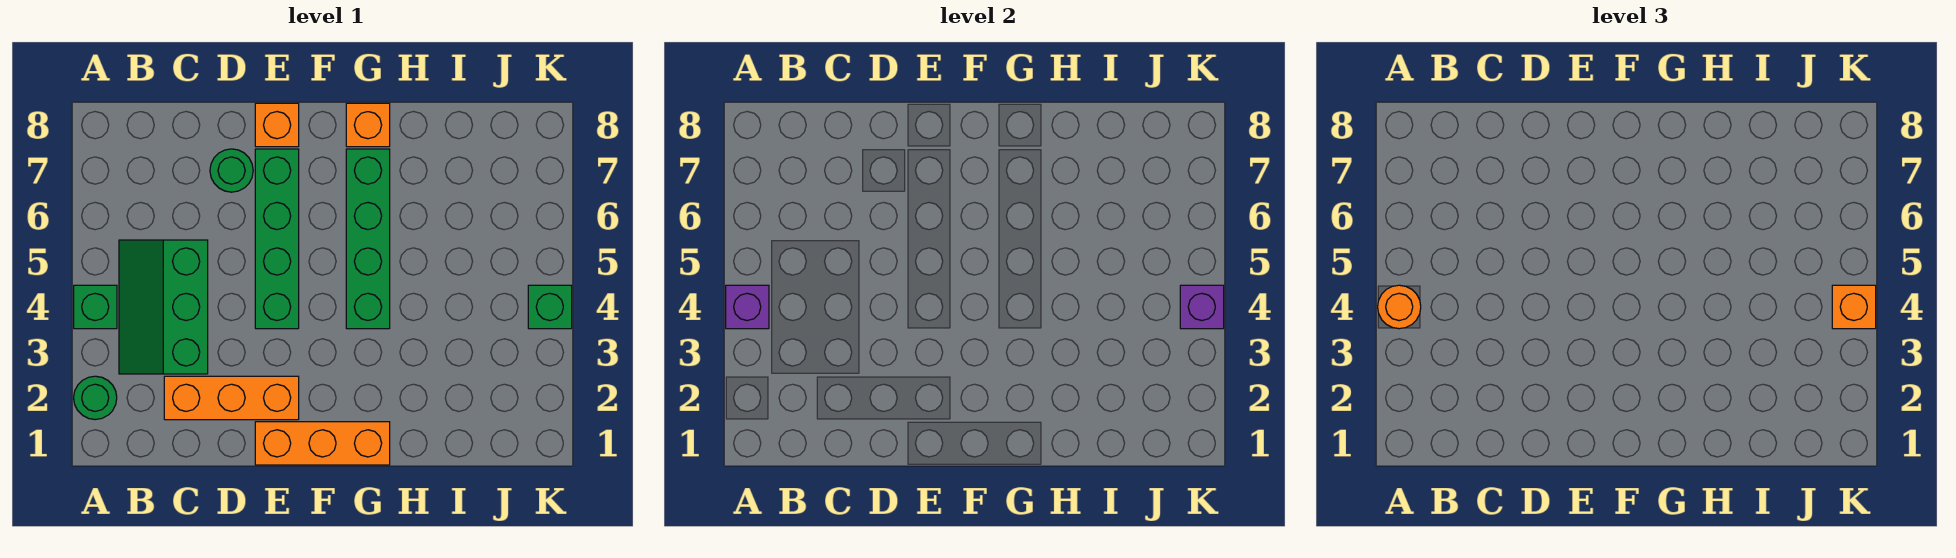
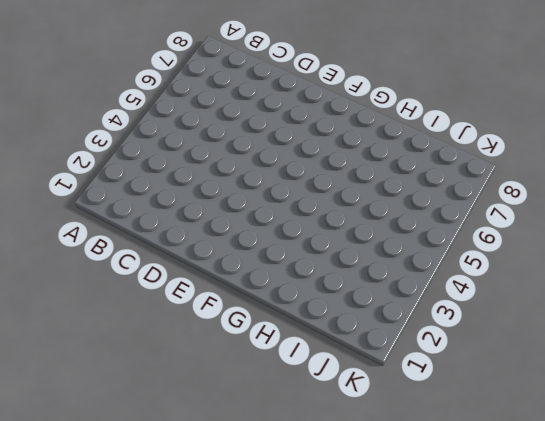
none -> green round brick A2 level 1
none -> green brick A4 level 1
none -> green slope B3:C5 level 1 top C

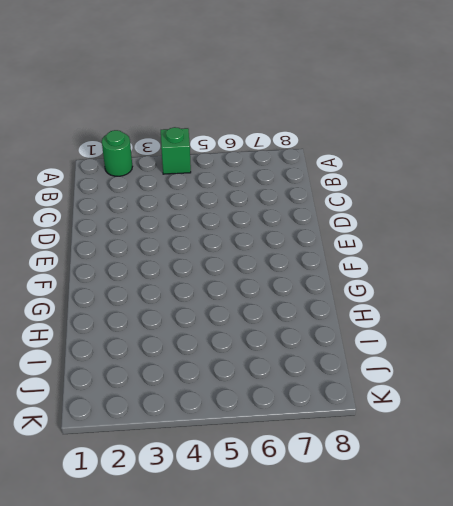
none -> green slope B3:C5 level 1 top C
none -> orange brick C2:E2 level 1
none -> green round brick D7 level 1

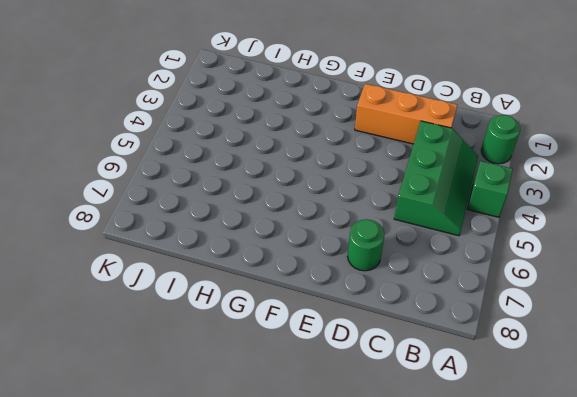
none -> orange brick E1:G1 level 1
none -> green brick E4:E7 level 1
none -> orange brick E8 level 1

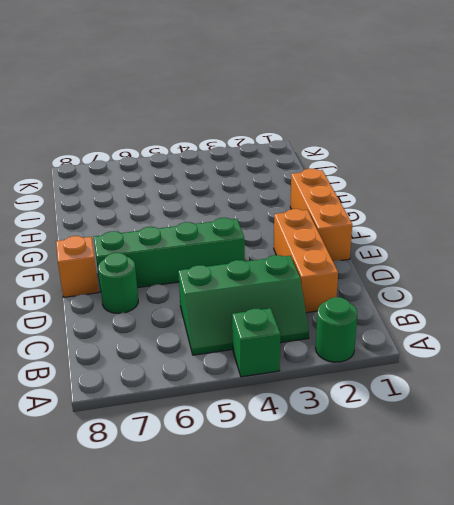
none -> green brick G4:G7 level 1
none -> orange brick G8 level 1
none -> green brick K4 level 1

